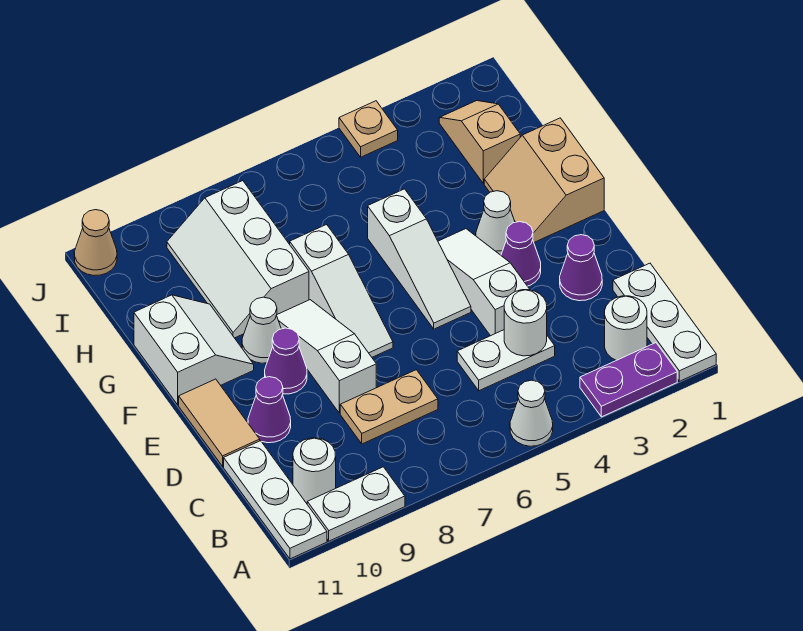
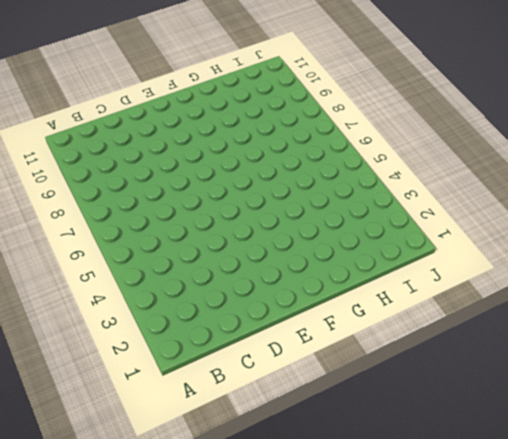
none -> white plate A1:C1 level 1
none -> purple plate A2:A3 level 1
none -> white cone A5 level 1

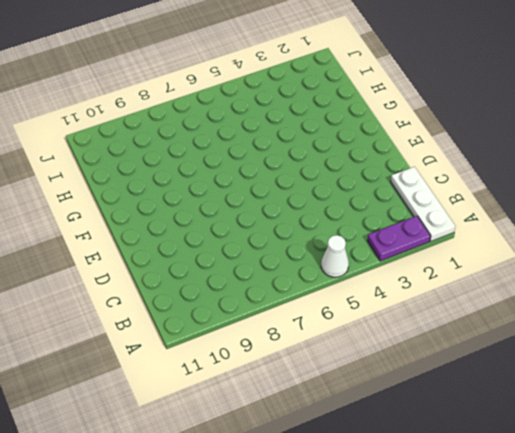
none -> white plate A9:A10 level 1
none -> white plate A11:C11 level 1
none -> white round brick B2 level 1

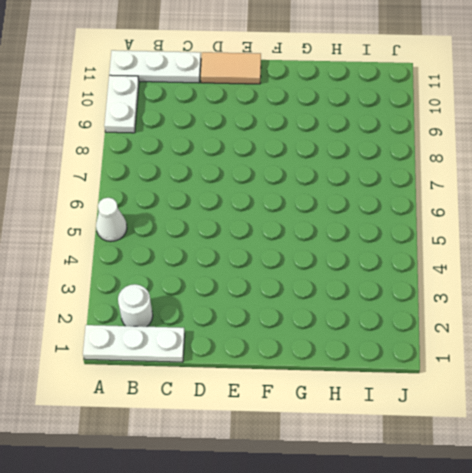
none -> purple plate A2:A3 level 1
none -> white round brick B10 level 1
none -> white plate C4:C5 level 1

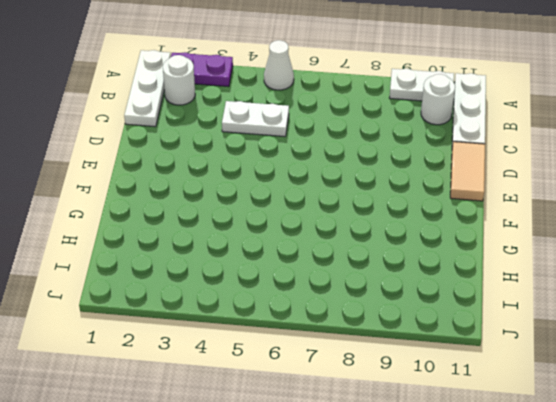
none -> tan plate C7:C8 level 1
none -> purple cone D2 level 1
none -> white slope D4:F4 level 1 top D

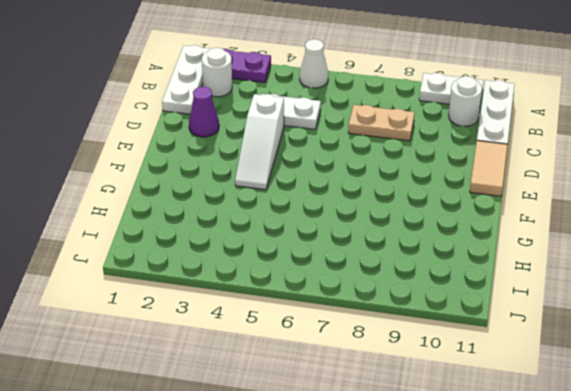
none -> white slope D8:F8 level 1 top D
none -> purple cone D10 level 1
none -> purple cone E3 level 1

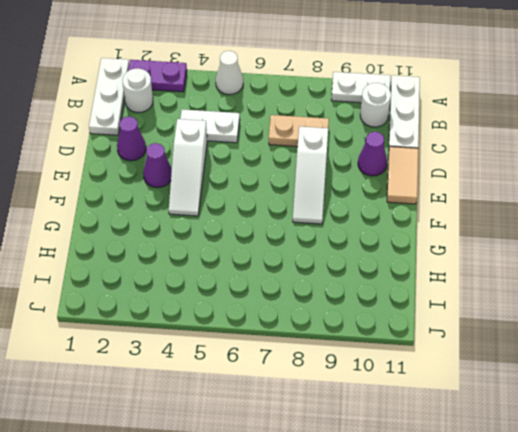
none -> white slope E5:G5 level 1 top G
none -> white slope E7:G7 level 1 top G
none -> purple cone E9 level 1

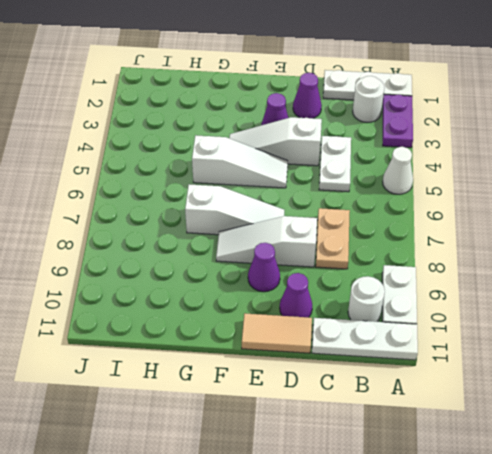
none -> tan slope F1:G2 level 1 top 1
none -> white cone F3 level 1
none -> white cone F9 level 1

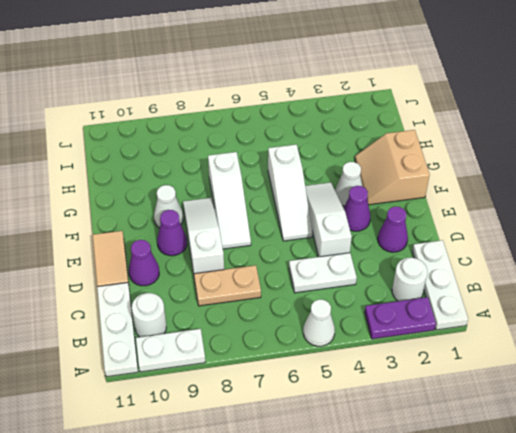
none -> white slope F10:G11 level 1 top 11
none -> white slope G8:I9 level 1 top 8
none -> tan slope H2:I2 level 1 top H

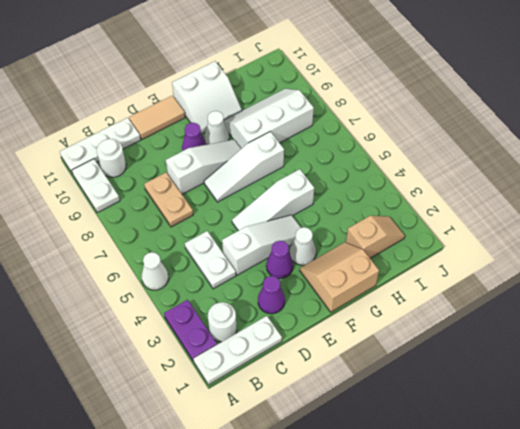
none -> purple cone D10 level 1
none -> tan plate J4 level 1
none -> tan cone J11 level 1

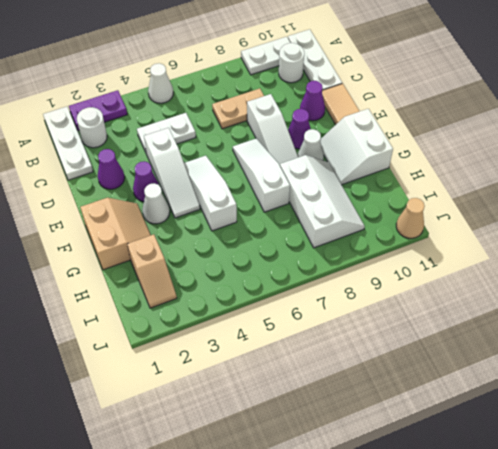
none -> tan plate J4 level 1
none -> white round brick C4 level 2

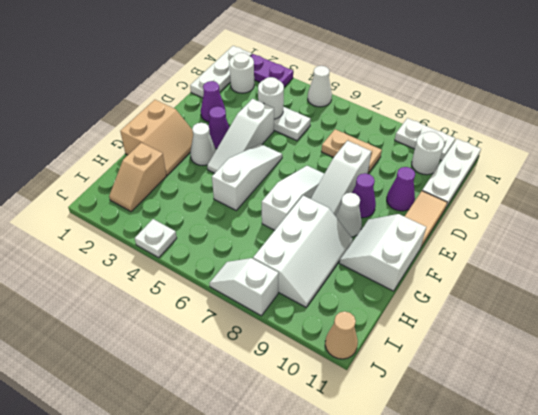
white plate J4 level 1 -> tan plate J4 level 1
white slope J7:J8 level 1 top 8 -> none

